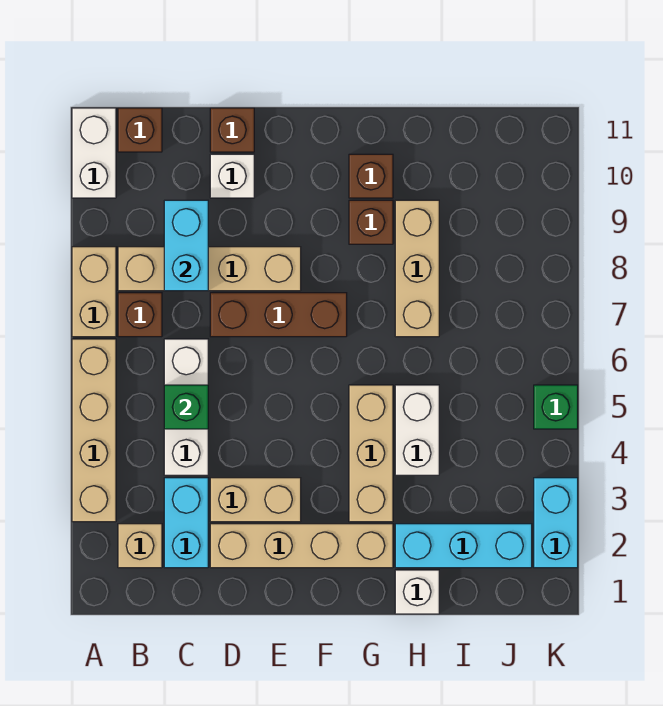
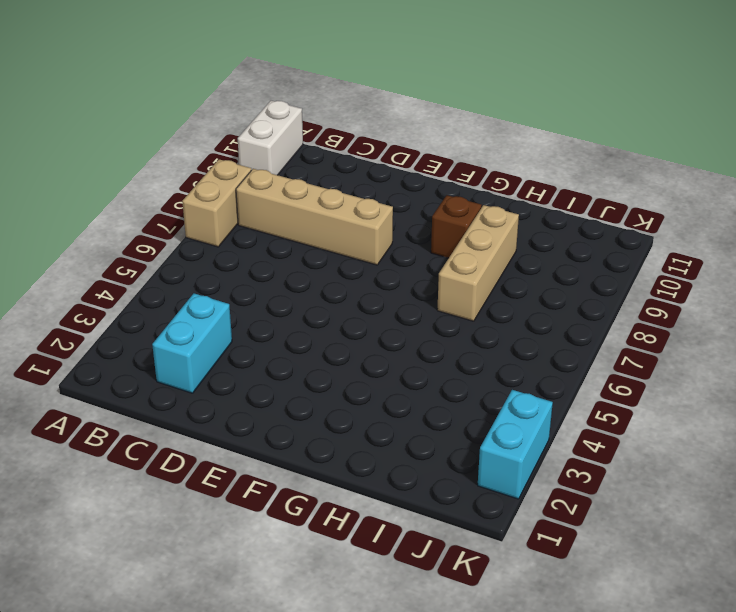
none -> tan brick A3:A6 level 1
none -> tan brick B2 level 1
none -> brown brick B7 level 1

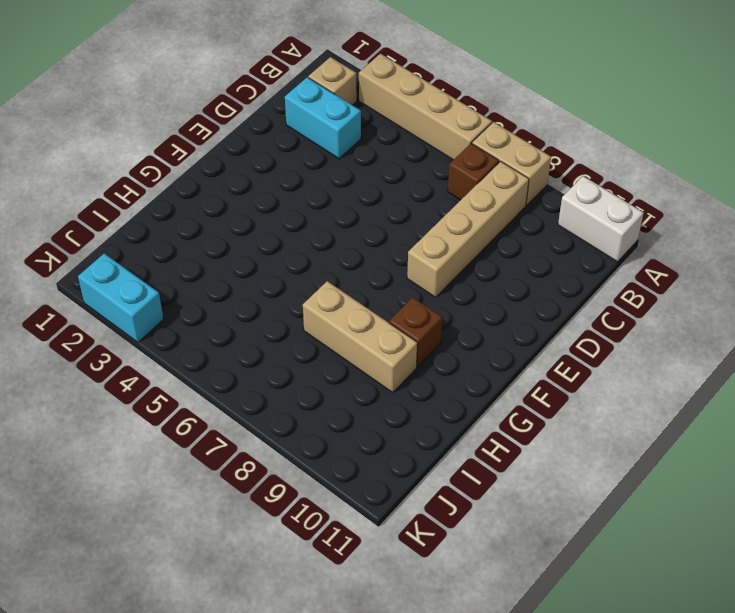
none -> brown brick B11 level 1
none -> white brick C4:C6 level 1
none -> tan brick D2:G2 level 1

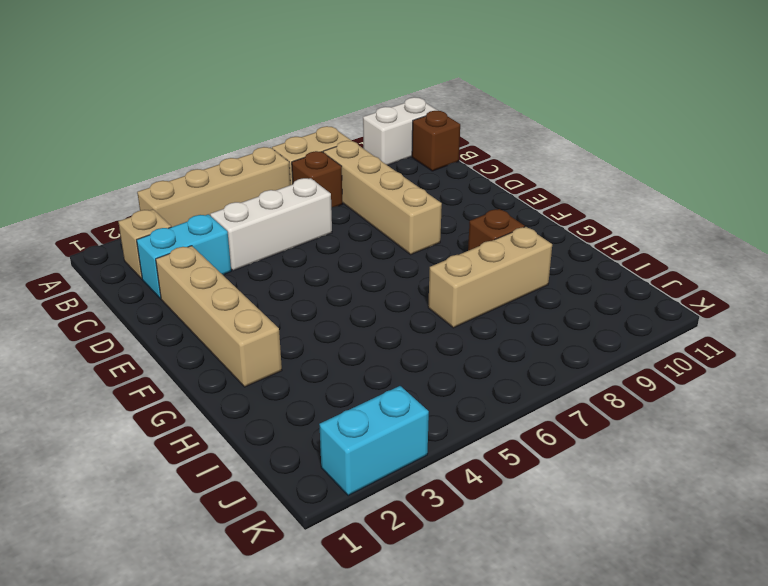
none -> tan brick D3:E3 level 1
none -> brown brick D7:F7 level 1
none -> white brick D10 level 1

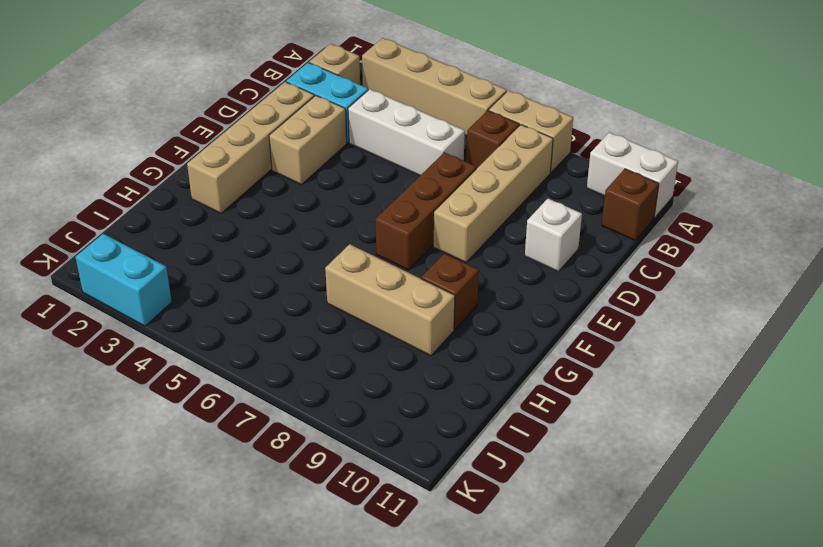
none -> brown brick D11 level 1
none -> tan brick G3:G5 level 1
none -> brown brick G10 level 1

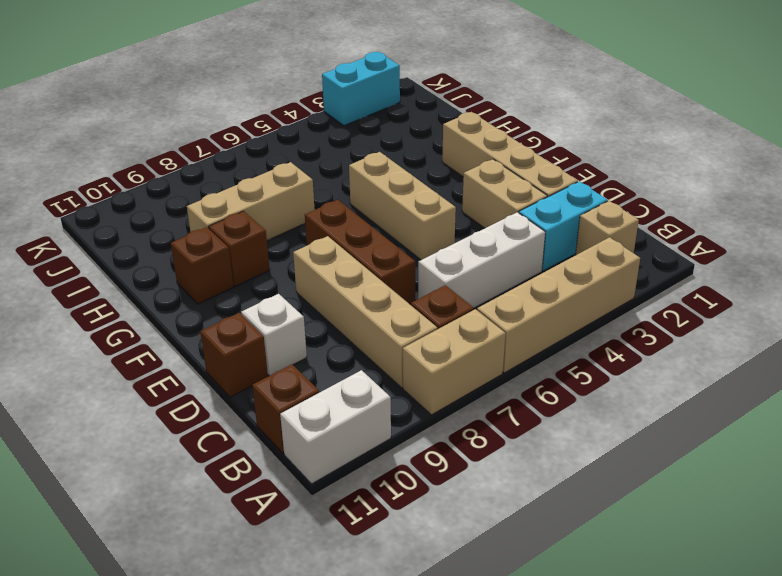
tan brick E5:G5 level 1 -> tan brick G3:G5 level 1
none -> white brick H1 level 1
none -> cyan brick H2:J2 level 1
none -> white brick H4:H5 level 1

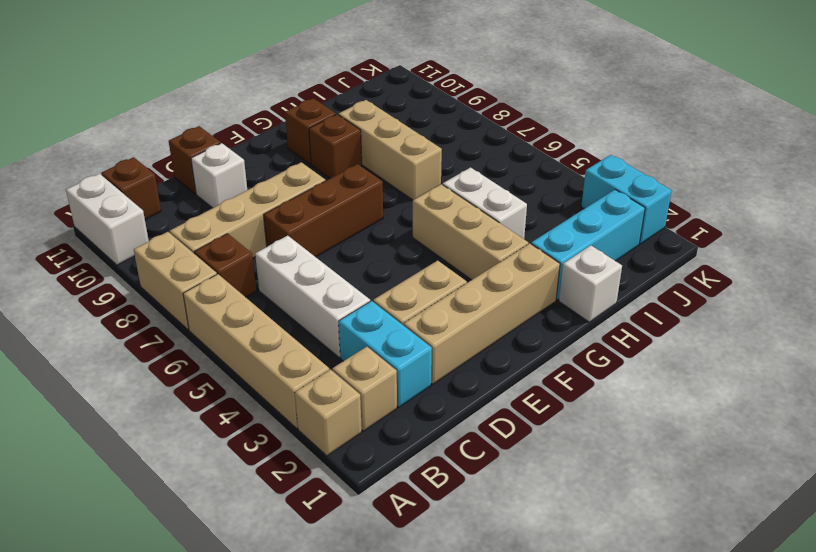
tan brick A2 level 1 -> none
none -> green brick K5 level 1
none -> green brick C5 level 2
none -> cyan brick C8:C9 level 2

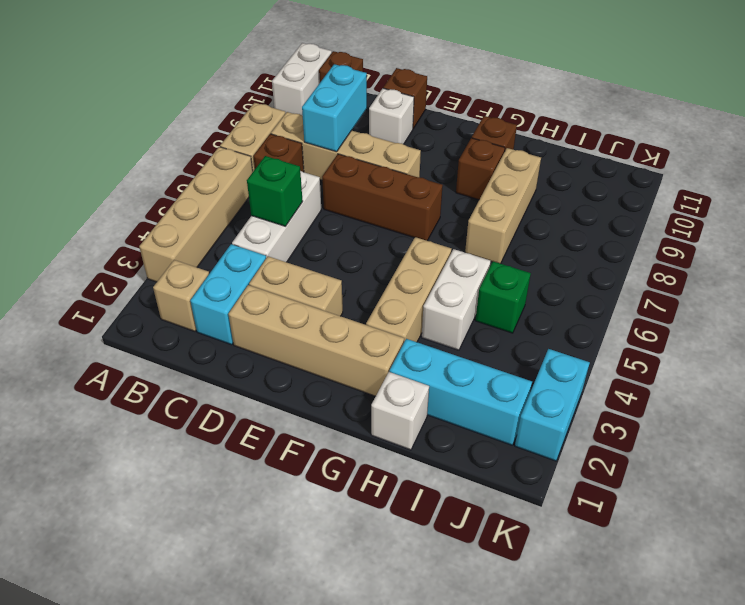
green brick I5 level 1 -> green brick K5 level 1

